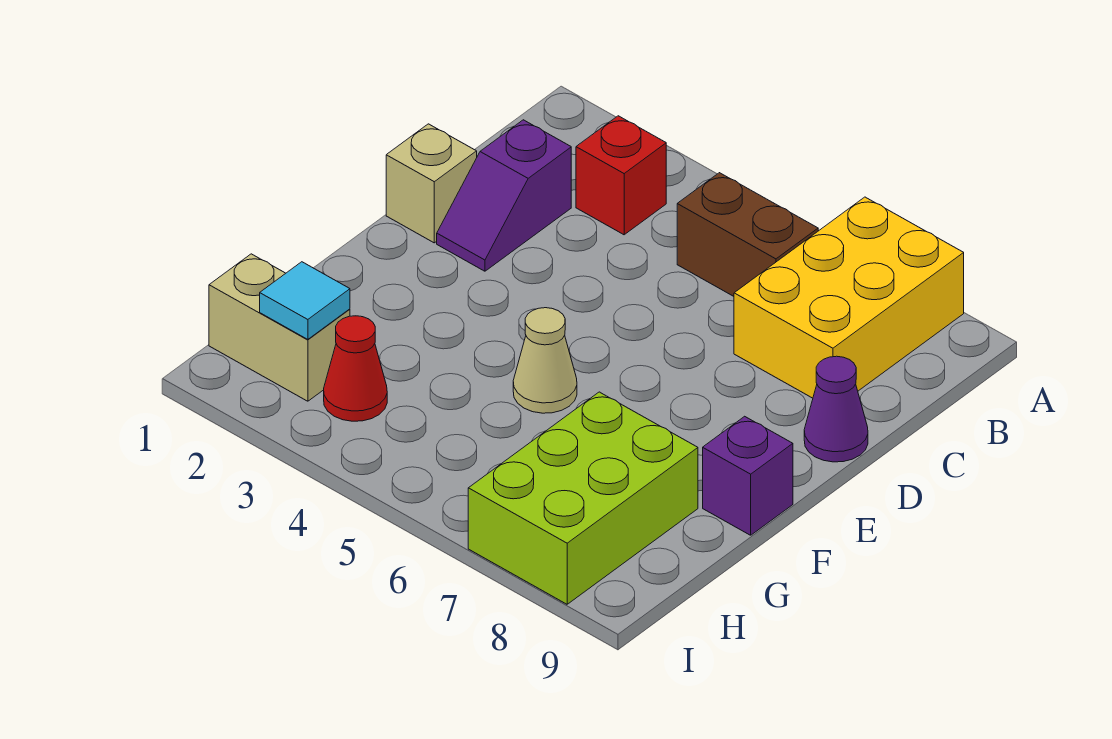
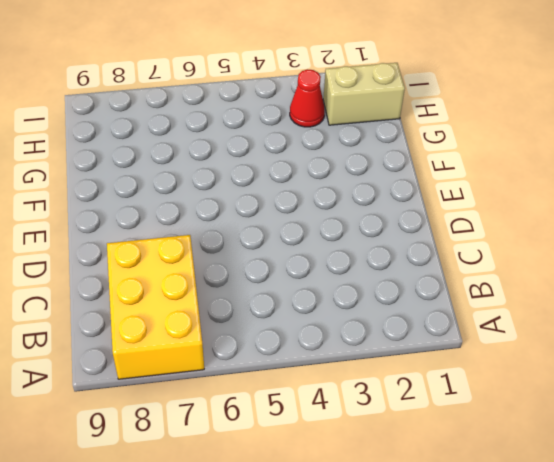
none -> red brick B3 level 1
none -> brown brick B5:B6 level 1
none -> purple slope C2:D2 level 1 top C

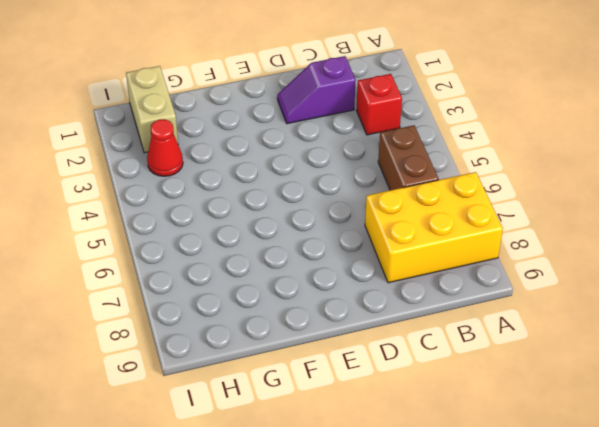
none -> tan brick D1 level 1
none -> purple cone D9 level 1
none -> tan cone F5 level 1

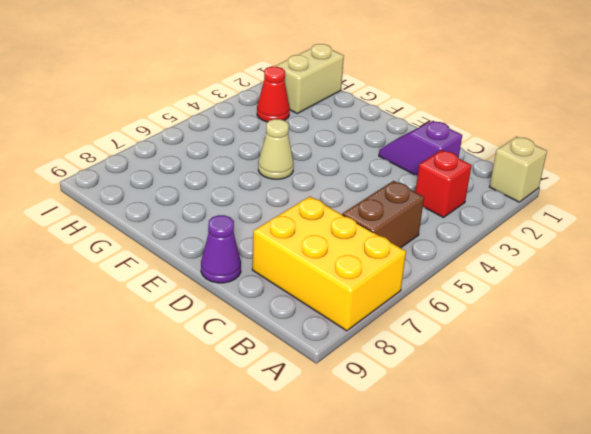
tan brick A1 level 1 -> tan brick D1 level 1
none -> purple brick F9 level 1
none -> lime brick G7:I8 level 1
none -> cyan tile H2 level 2

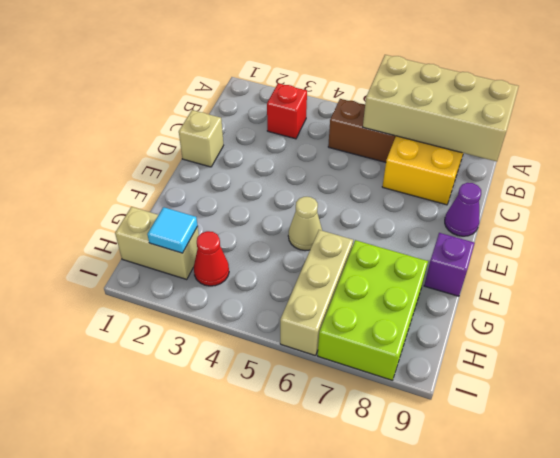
tan brick A6:B9 level 2 -> none
tan brick G6:I6 level 1 -> none
none -> purple slope C2:D2 level 1 top C

